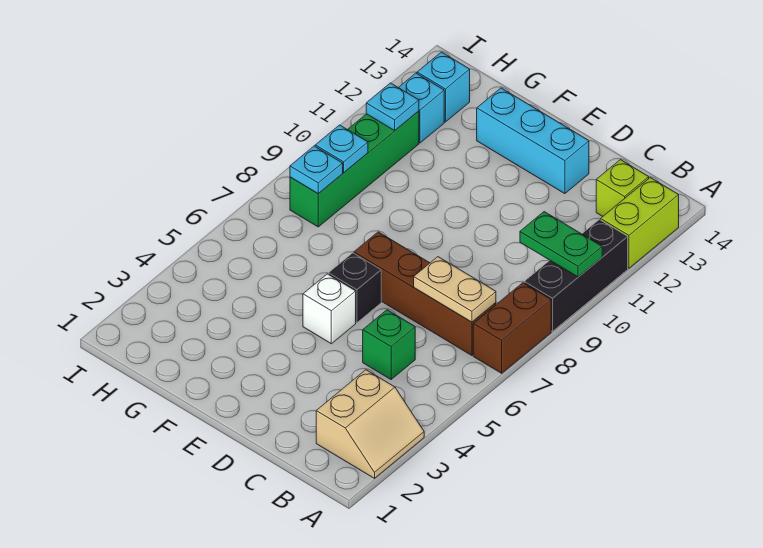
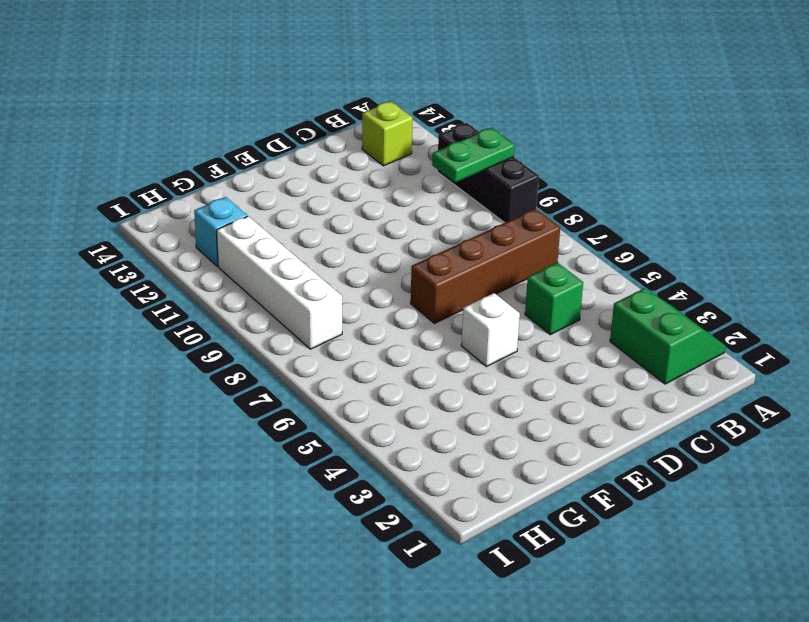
green slope A2:B3 level 1 top B -> tan slope A2:B3 level 1 top B
white brick H8:H11 level 1 -> green brick H8:H11 level 1
none -> brown brick A7:A8 level 1
none -> lime brick A12:A13 level 1
none -> cyan brick D13:F13 level 1

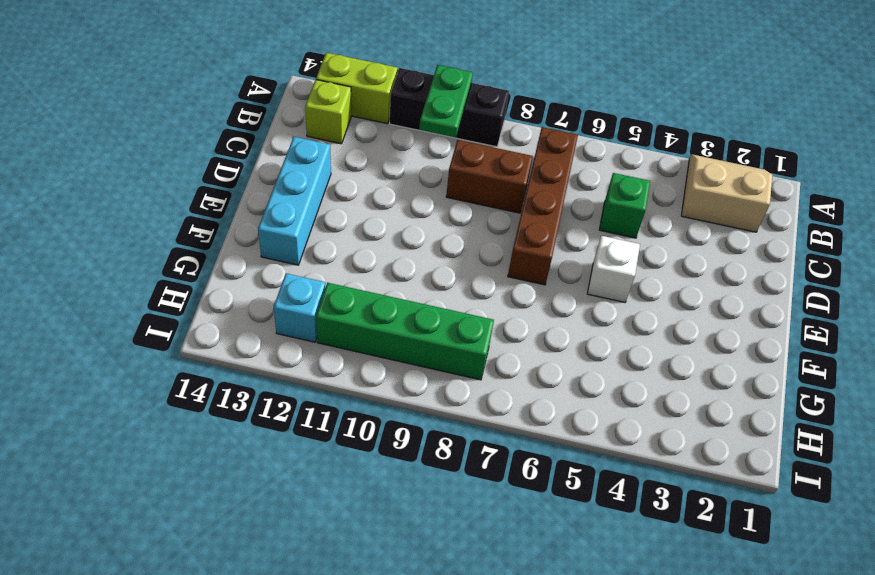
brown brick C8:C9 level 1 -> brown brick A7:A8 level 1
none -> black brick E6 level 1
none -> cyan brick H13 level 1
none -> tan plate B7:C7 level 2

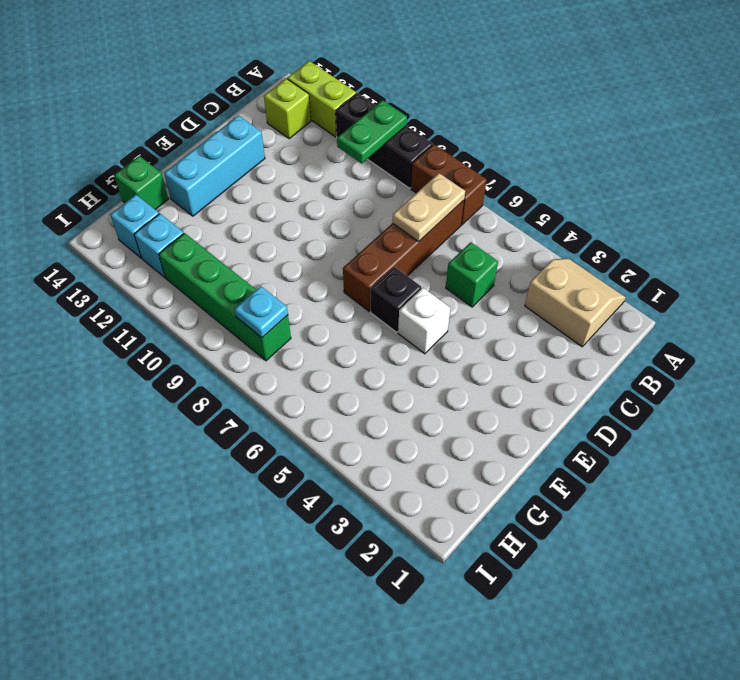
green brick G14 level 1 -> none
none -> cyan plate H9 level 2
none -> cyan plate H11 level 2

